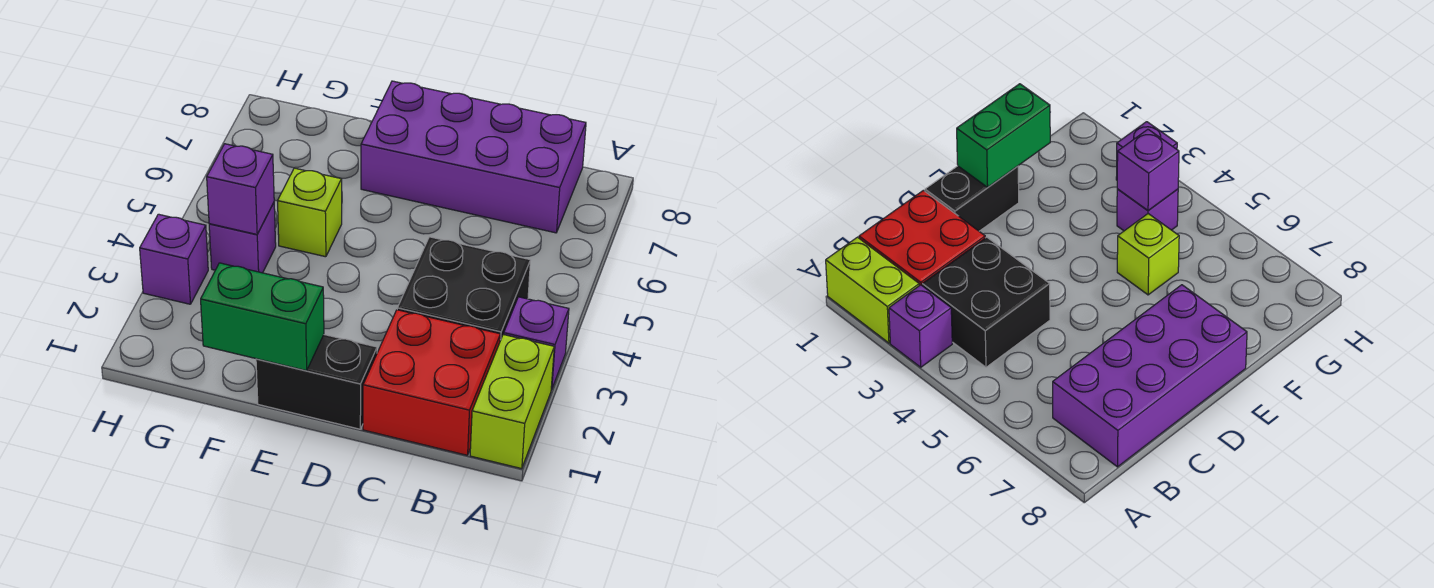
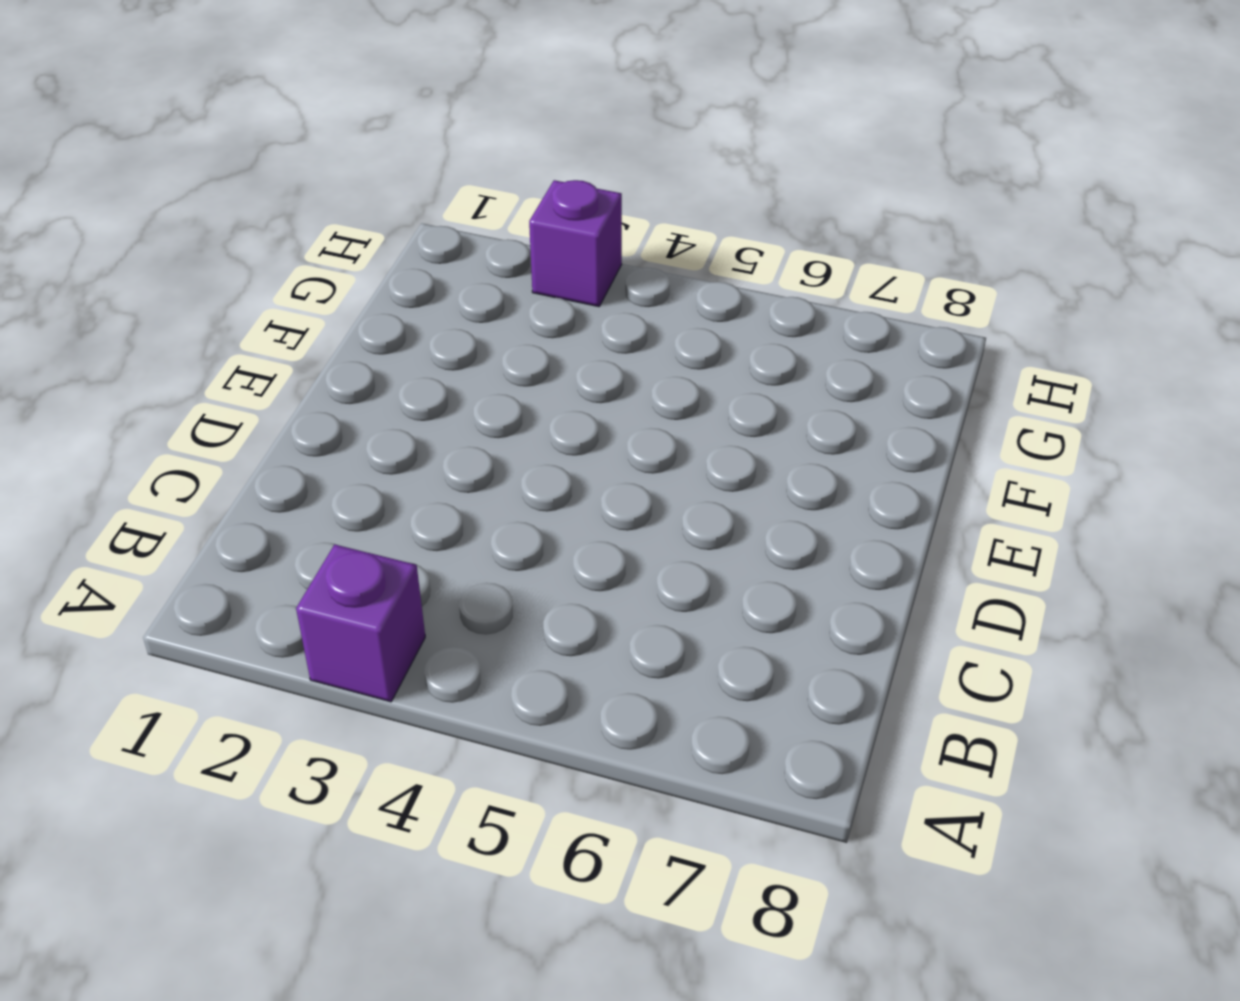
none -> lime brick A1:A2 level 1
none -> red brick B1:C2 level 1

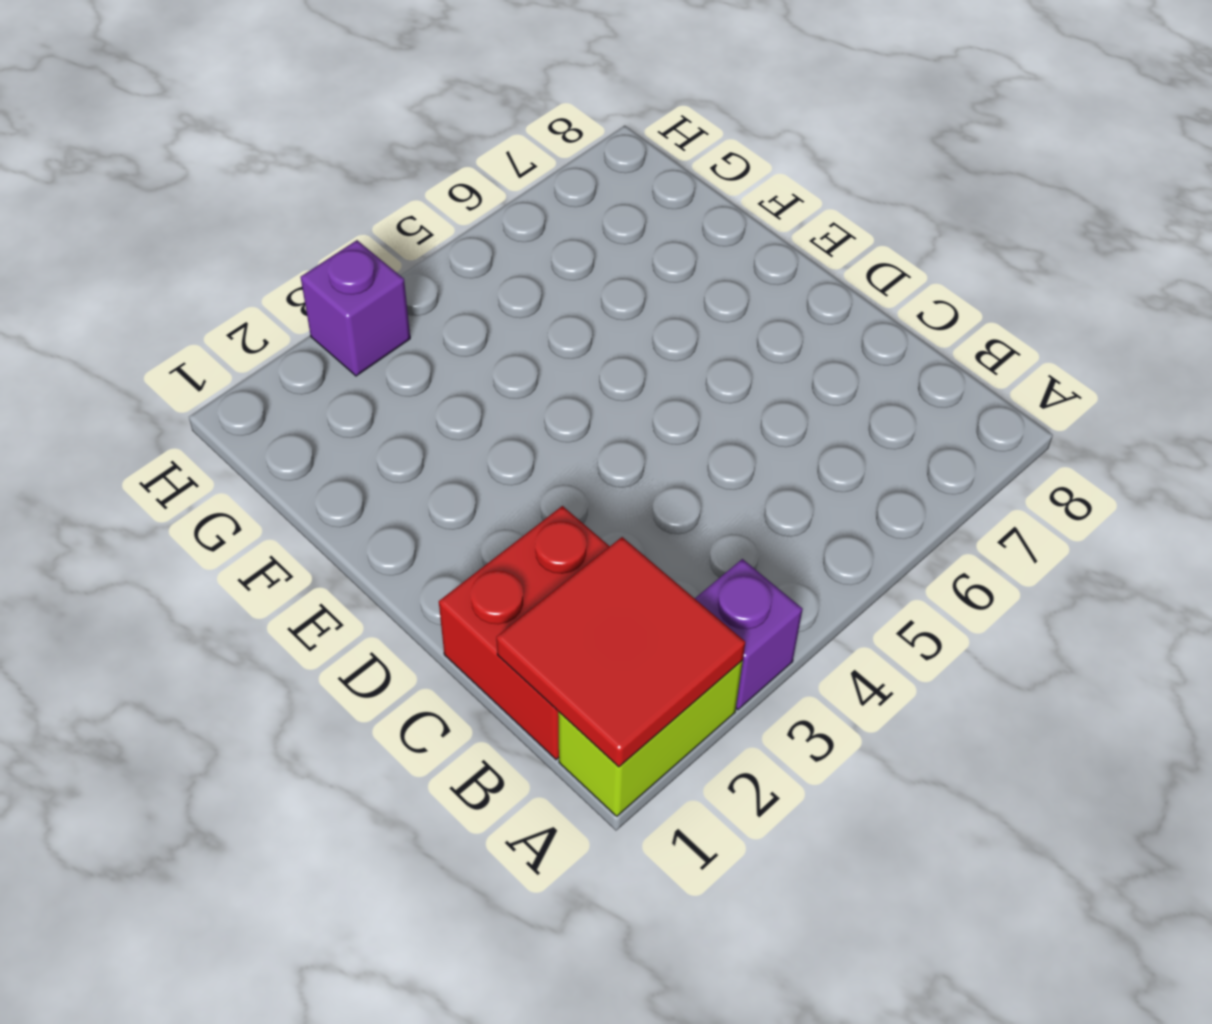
red tile A1:B2 level 2 -> none
none -> black brick B3:C4 level 1
none -> purple brick B7:E8 level 1

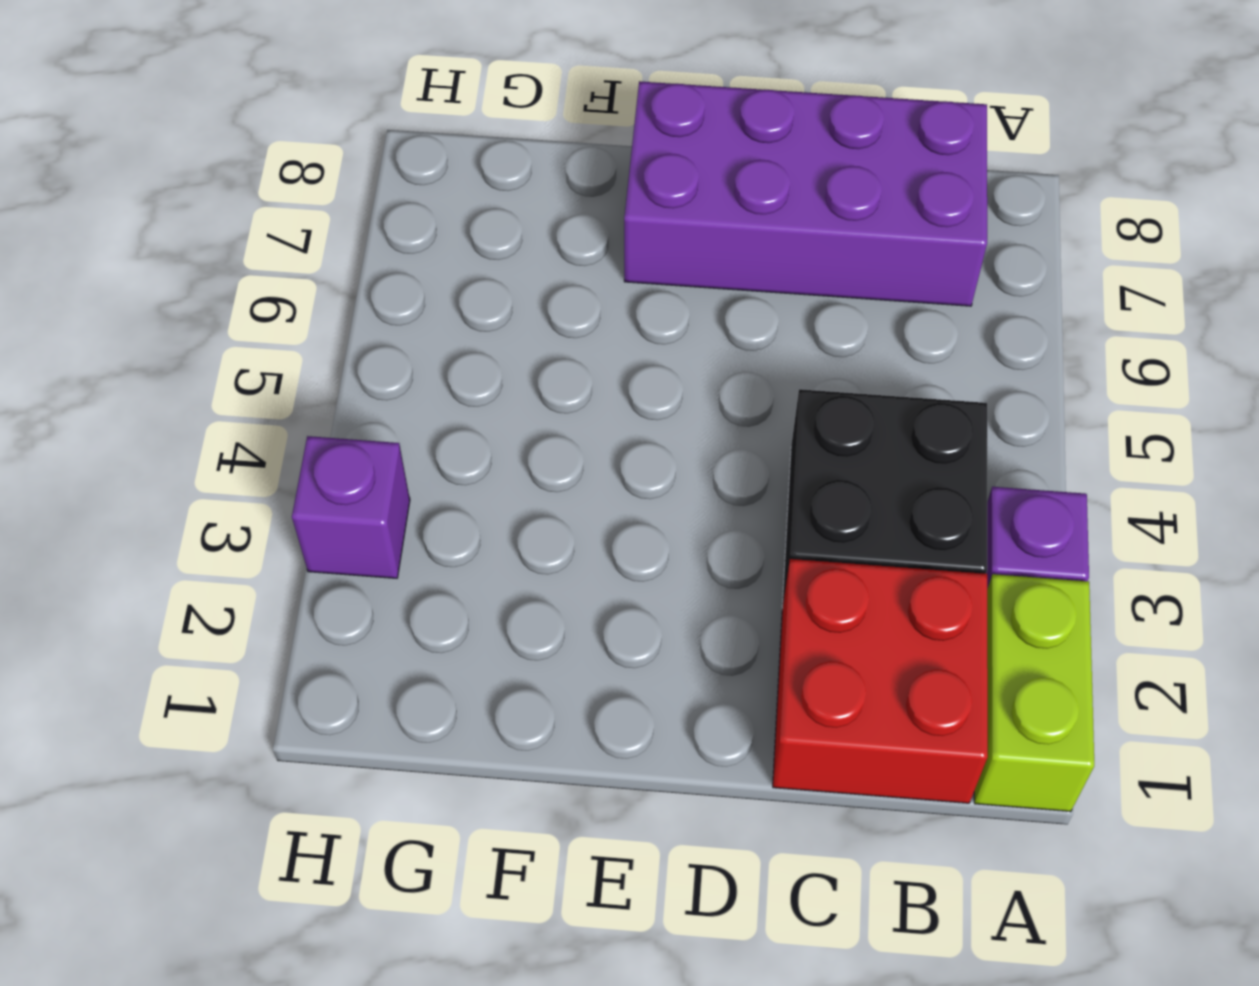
none -> black brick D1:E1 level 1
none -> lime brick F5 level 1

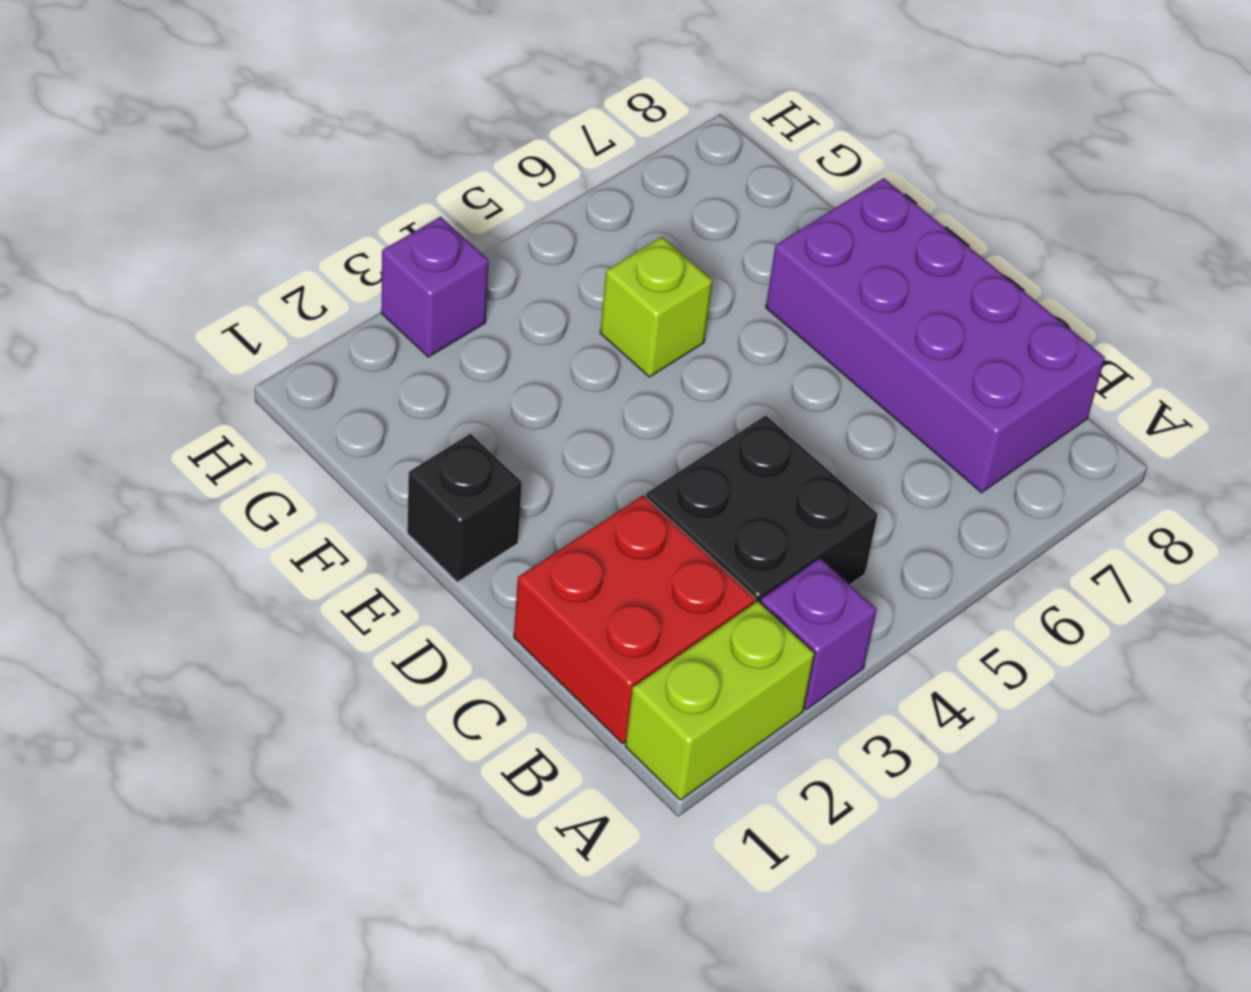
black brick E1 level 1 -> black brick D1:E1 level 1
none -> purple brick G4 level 1
none -> green brick E1:F1 level 2

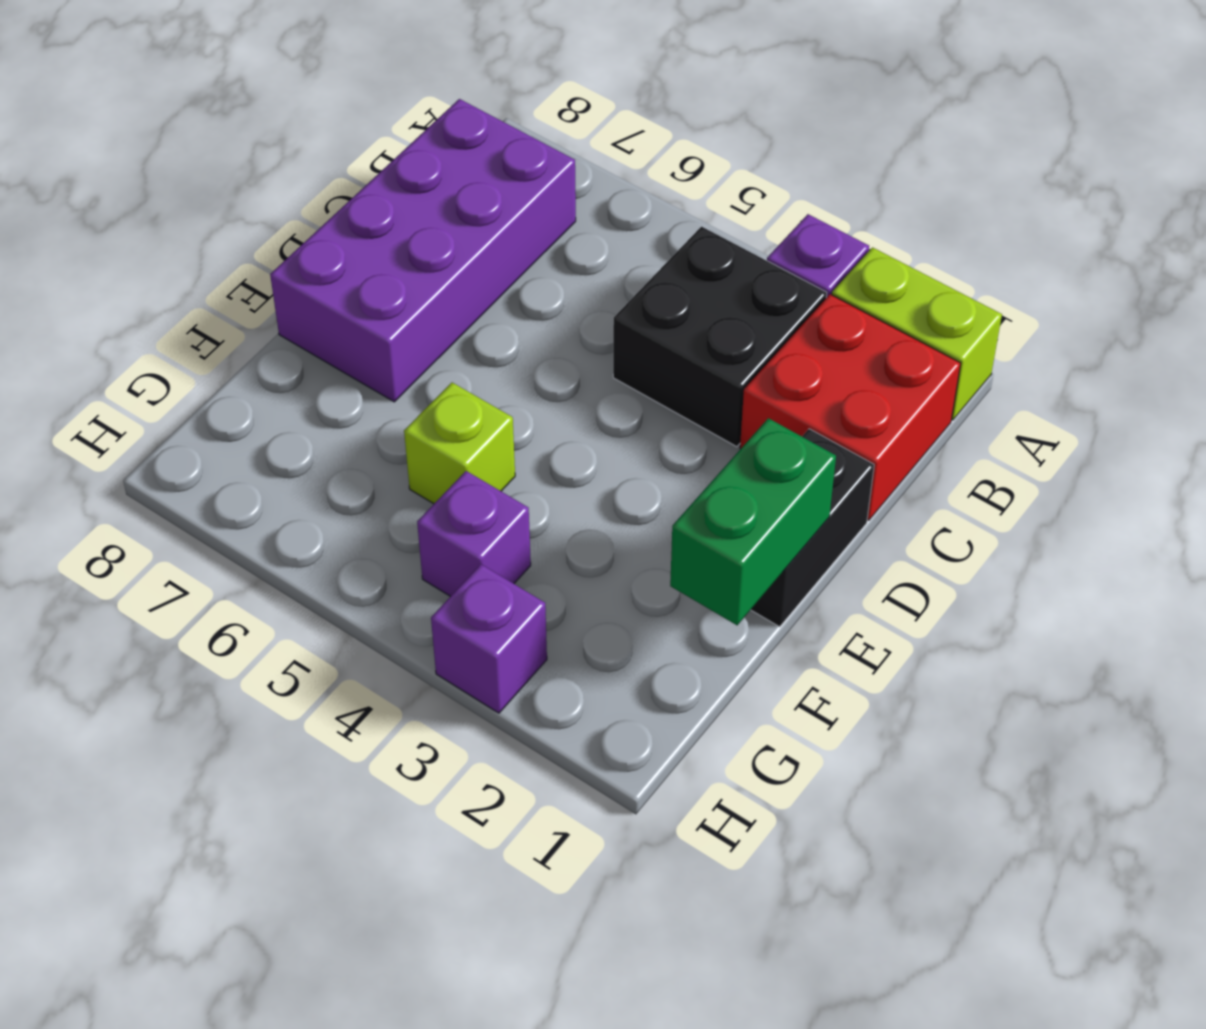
none -> purple brick G4 level 2

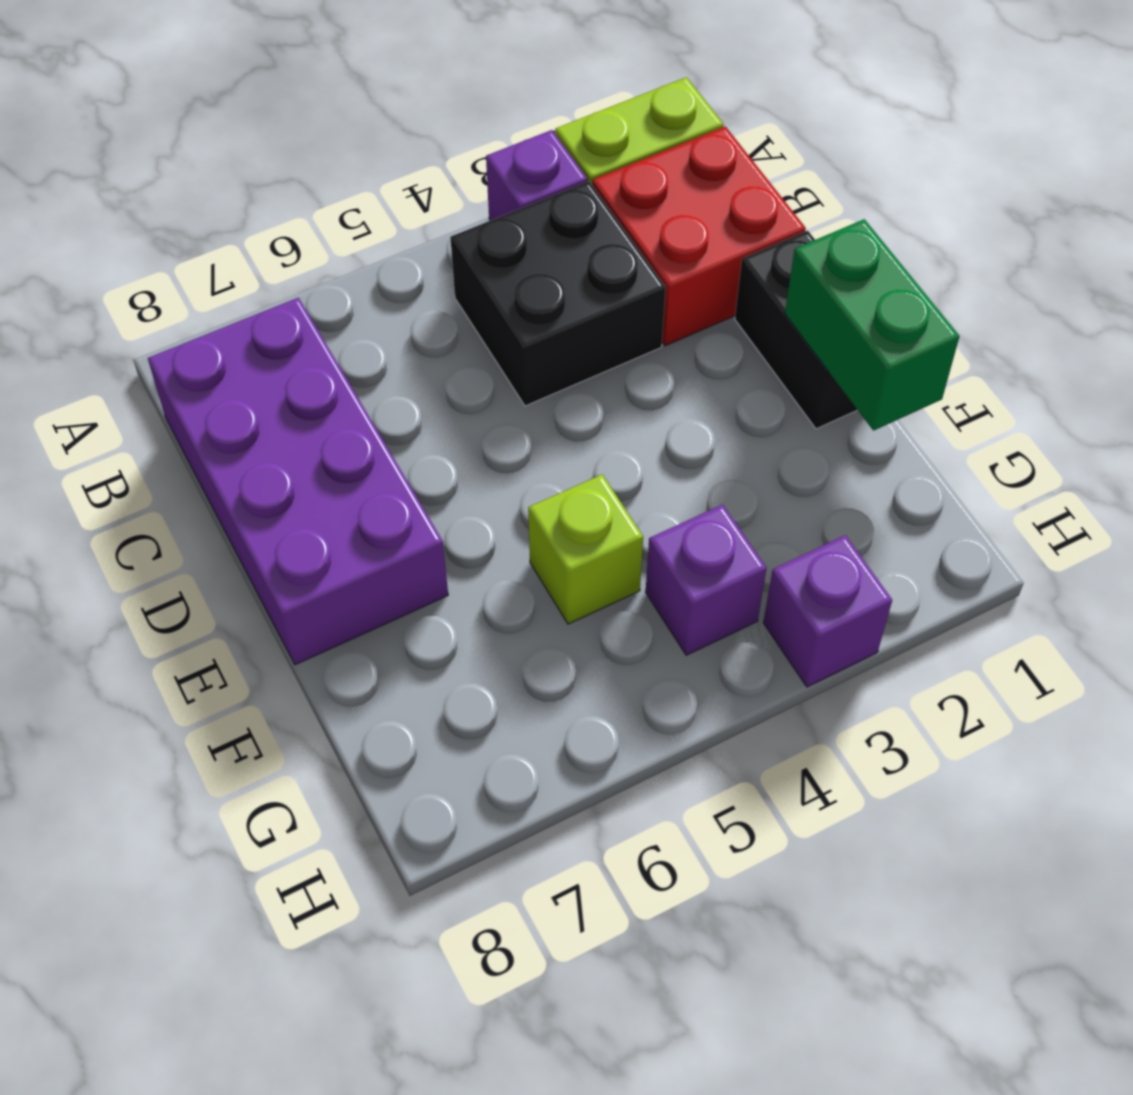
none -> purple brick G4 level 2

